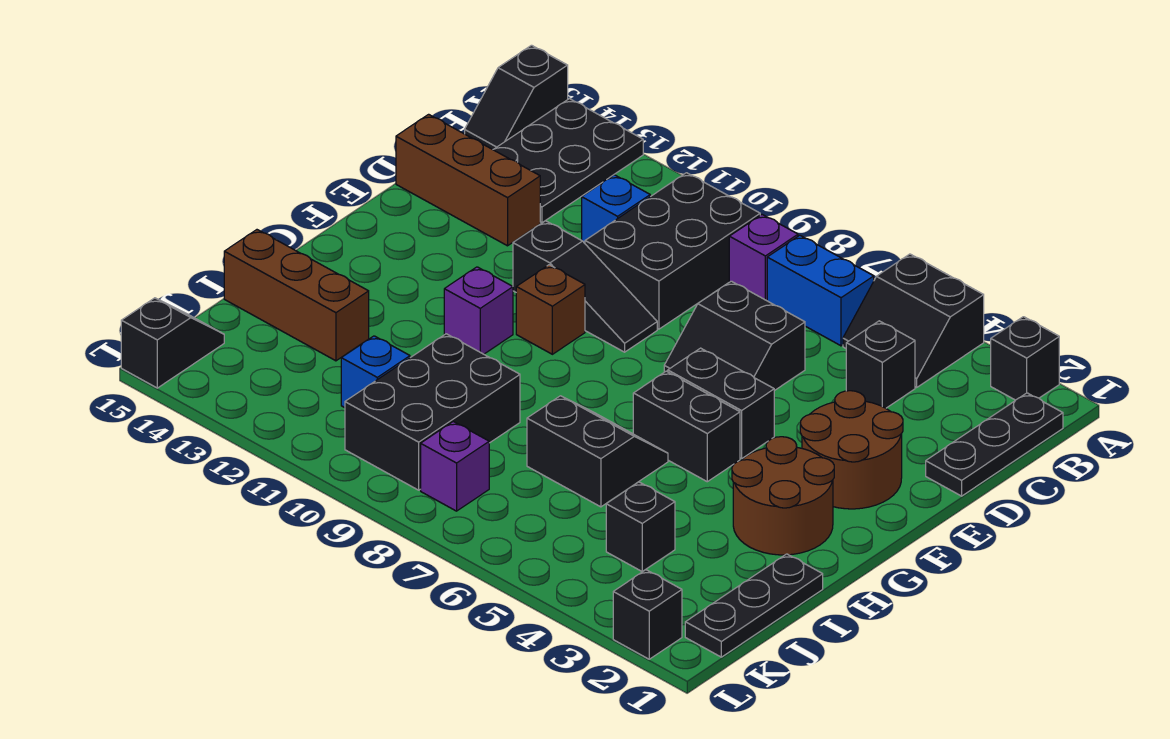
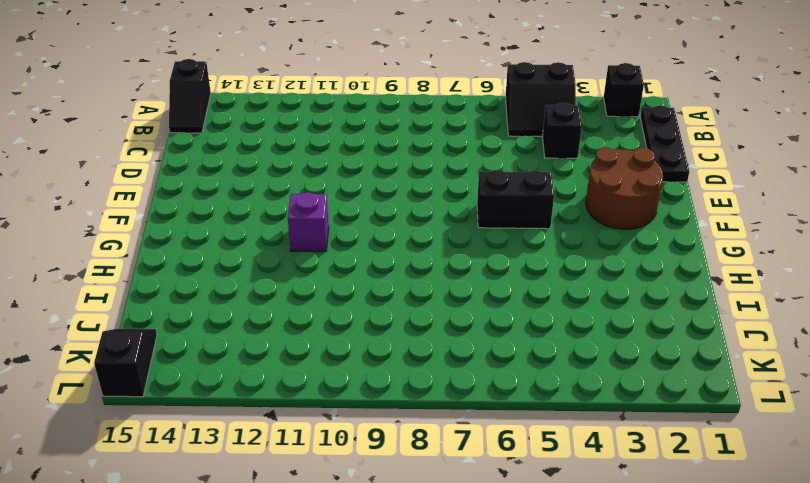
none -> black plate A13:C14 level 1
none -> blue brick B6:B7 level 1
none -> purple brick B8 level 1

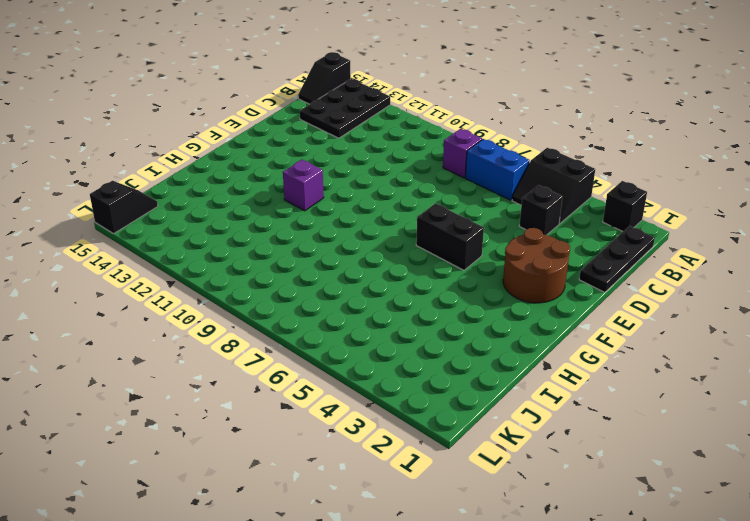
none -> black brick B9:D10 level 1
none -> blue brick C11 level 1
none -> black slope D6:E7 level 1 top D

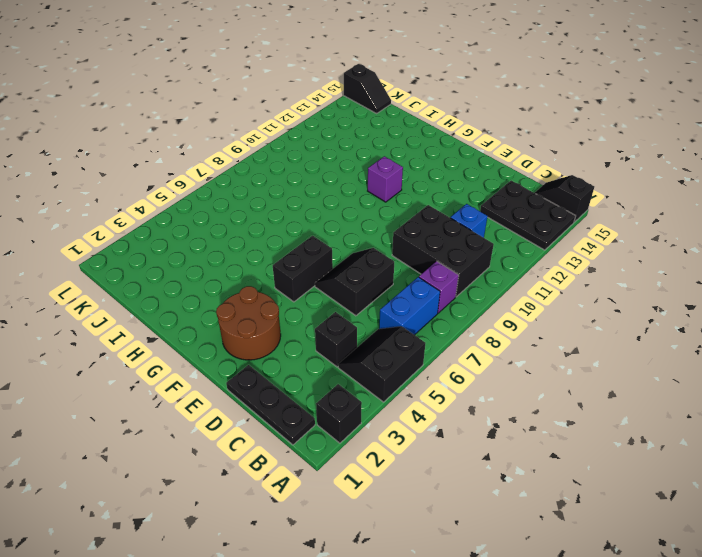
none -> brown brick D13:D15 level 1
none -> black slope E9:E11 level 1 top 11
none -> brown brick F10 level 1

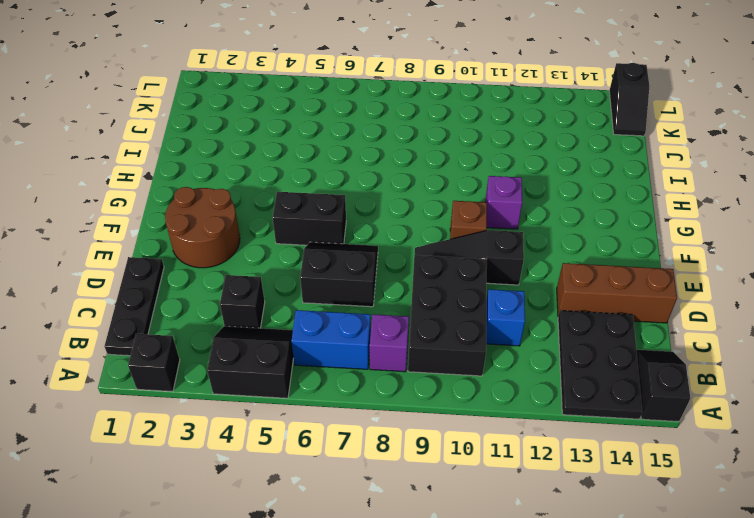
none -> brown round brick G2:H3 level 1
none -> black brick G5:G6 level 1
none -> black slope H6:I7 level 1 top I

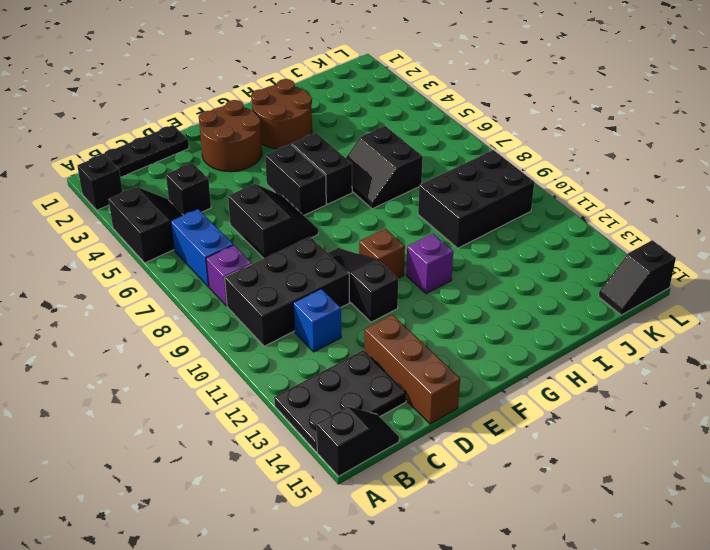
none -> black plate I1:K1 level 1
none -> brown brick I13:I15 level 1
none -> black brick J4 level 1

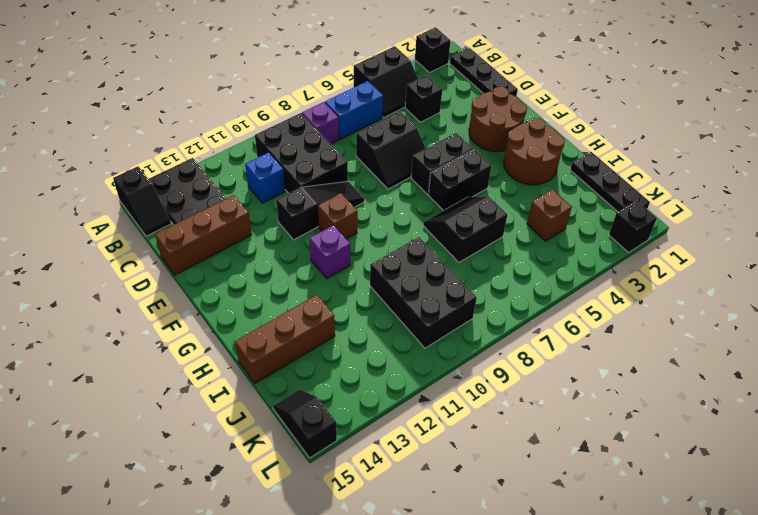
brown brick J4 level 1 -> black brick J4 level 1
none -> blue brick J11 level 1
none -> purple brick K8 level 1

